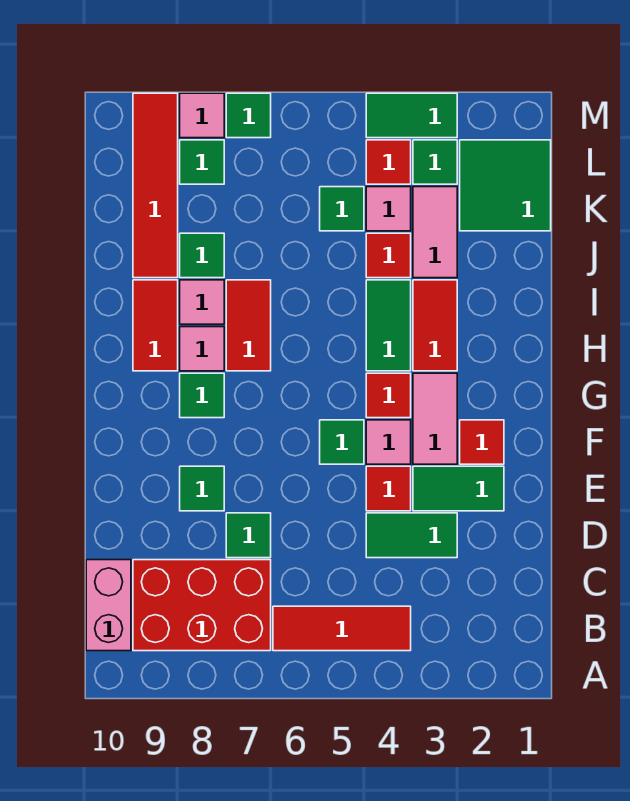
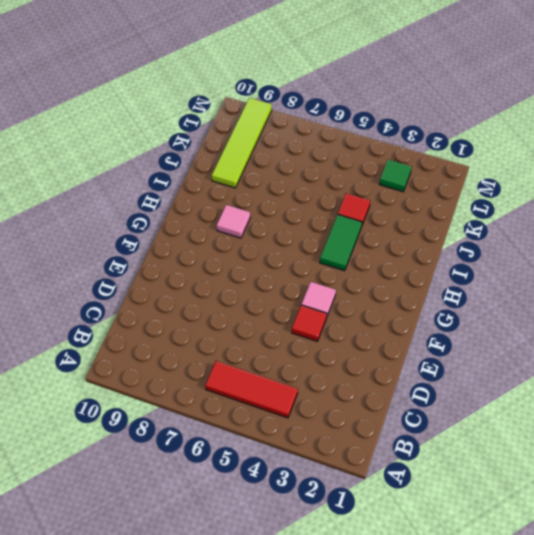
lime tile J9:M9 level 1 -> red tile J9:M9 level 1
none -> red brick B7:C9 level 1
none -> pink brick B10:C10 level 1
none -> green tile D3:D4 level 1
none -> green tile D7 level 1

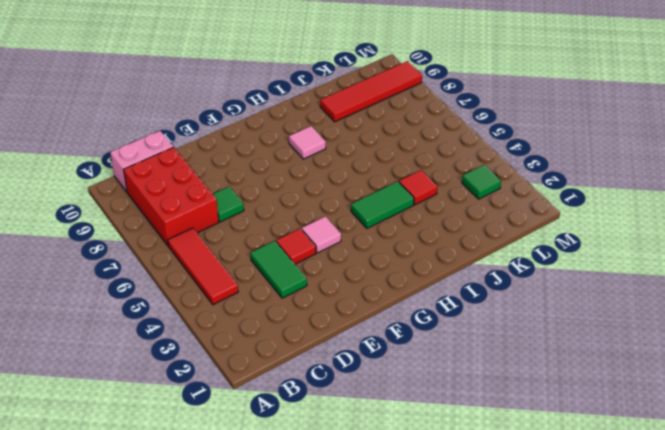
none -> green tile E2:E3 level 1
none -> green tile E8 level 1
none -> red tile F2 level 1
none -> pink tile F3:G3 level 1

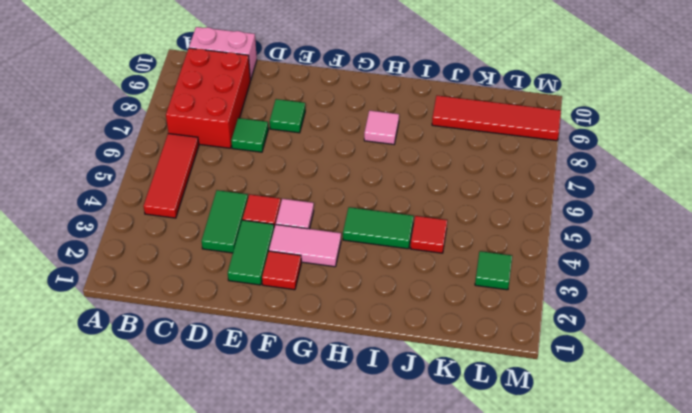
none -> green tile F5 level 1
none -> red tile G4 level 1
none -> green tile G8 level 1
none -> red tile H3:I3 level 1

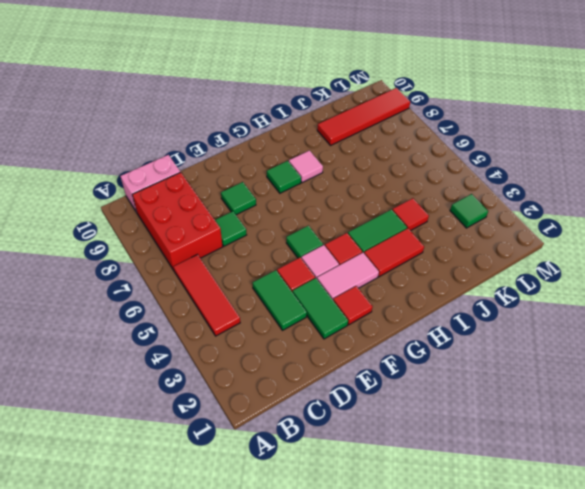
none -> red tile H7:I7 level 1
none -> red tile H9:I9 level 1
none -> pink tile I8 level 1
none -> pink tile J3:K3 level 1

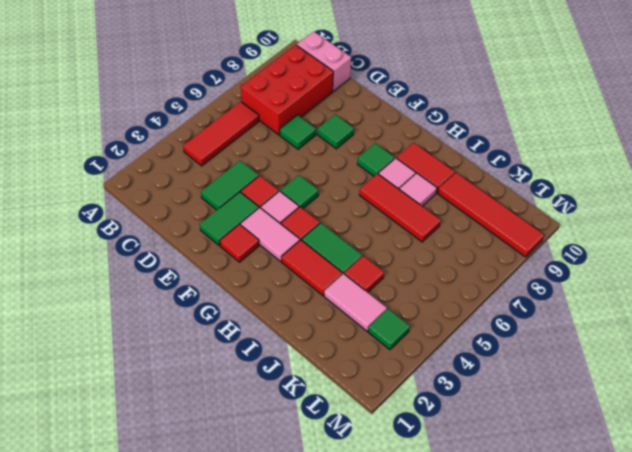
red tile H7:J7 level 1 -> red tile H7:I7 level 1
none -> green tile J8 level 1
none -> green tile K1:L2 level 1
none -> pink tile K4 level 1
none -> green tile K5 level 1

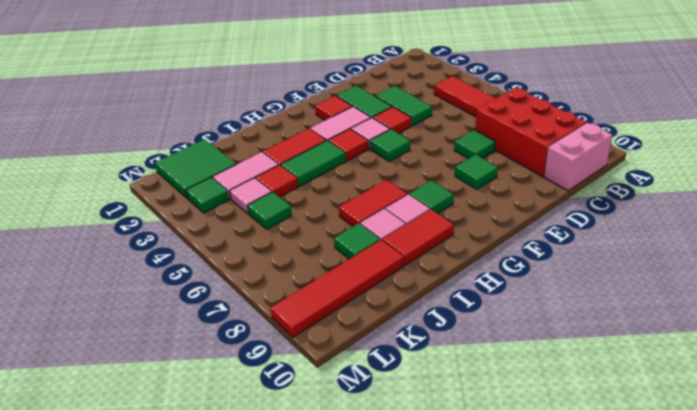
none -> red tile L4 level 1
none -> green tile L8 level 1
none -> green tile M3:M4 level 1
none -> green tile M7 level 1

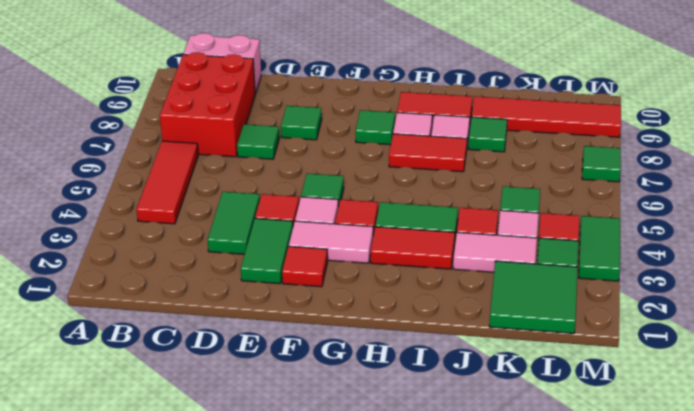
none -> green tile L8 level 1
none -> pink tile M8 level 1

